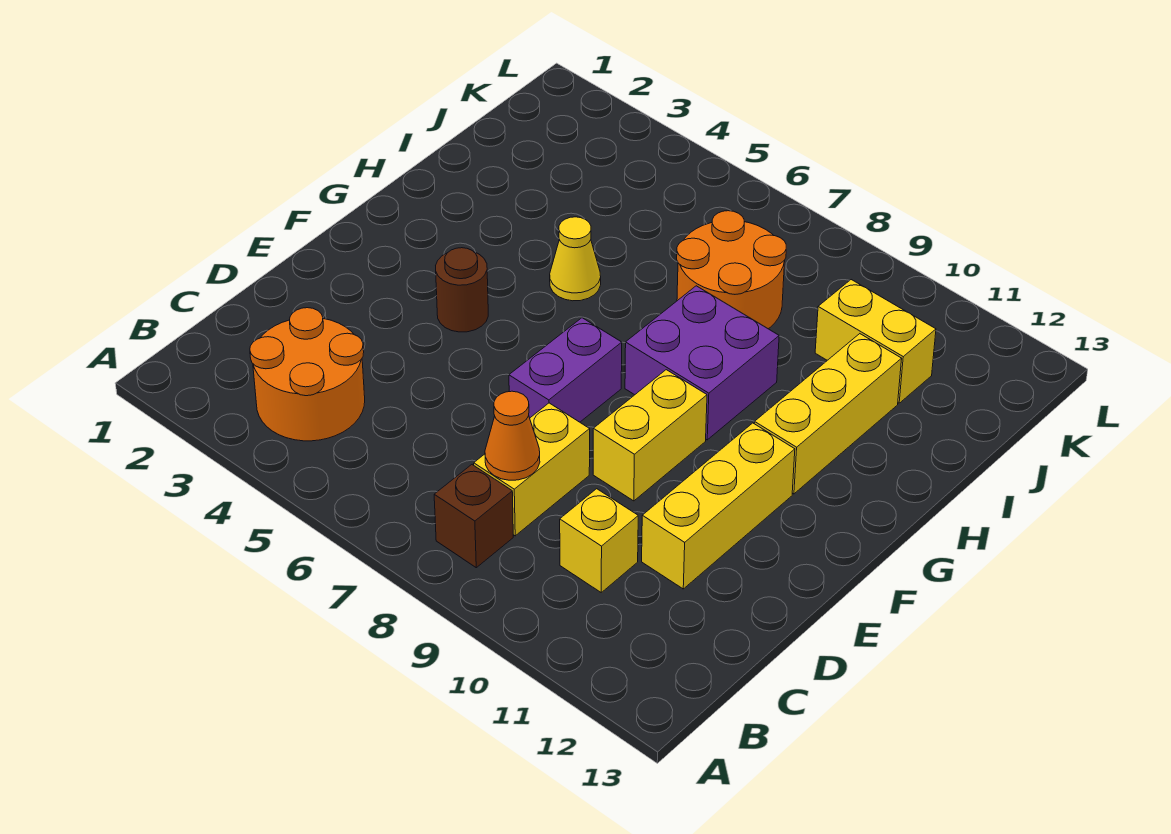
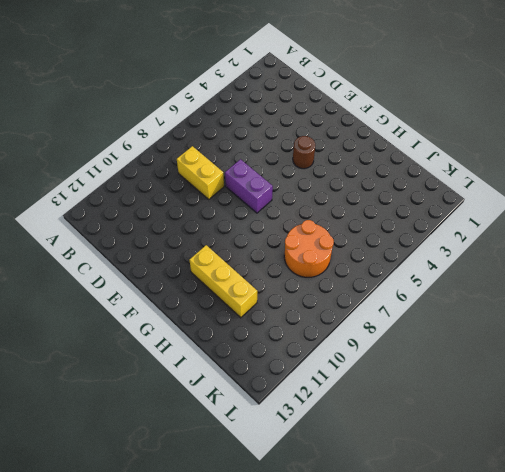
none -> orange round brick B3:C4 level 1
none -> brown brick B8 level 1
none -> yellow brick C10 level 1

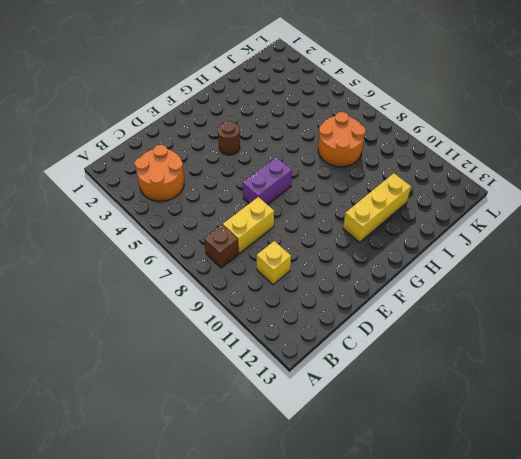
none -> yellow brick D11:F11 level 1
none -> yellow brick E9:F9 level 1
none -> purple brick G8:H9 level 1

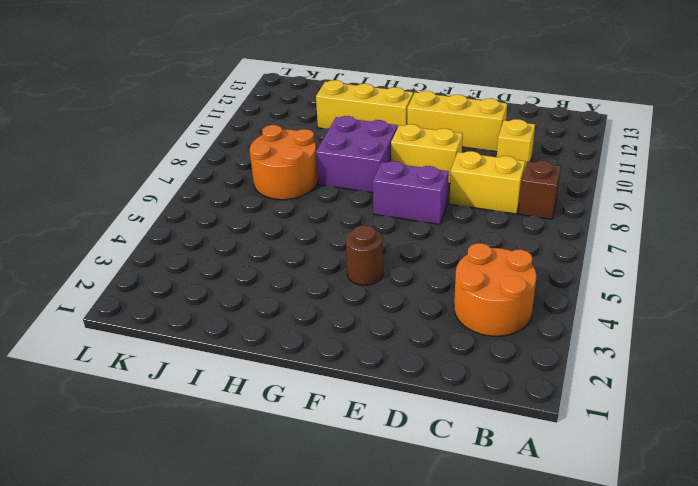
none -> yellow cone H5 level 1
none -> yellow brick J10:J11 level 1
none -> orange cone C8 level 2

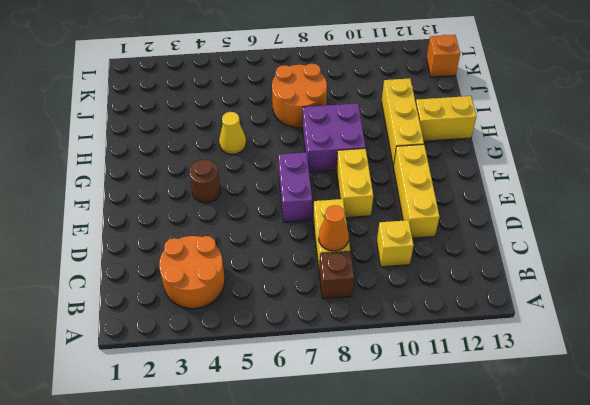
yellow brick H12:H13 level 1 -> yellow brick J10:J11 level 1
orange brick K13 level 1 -> none

